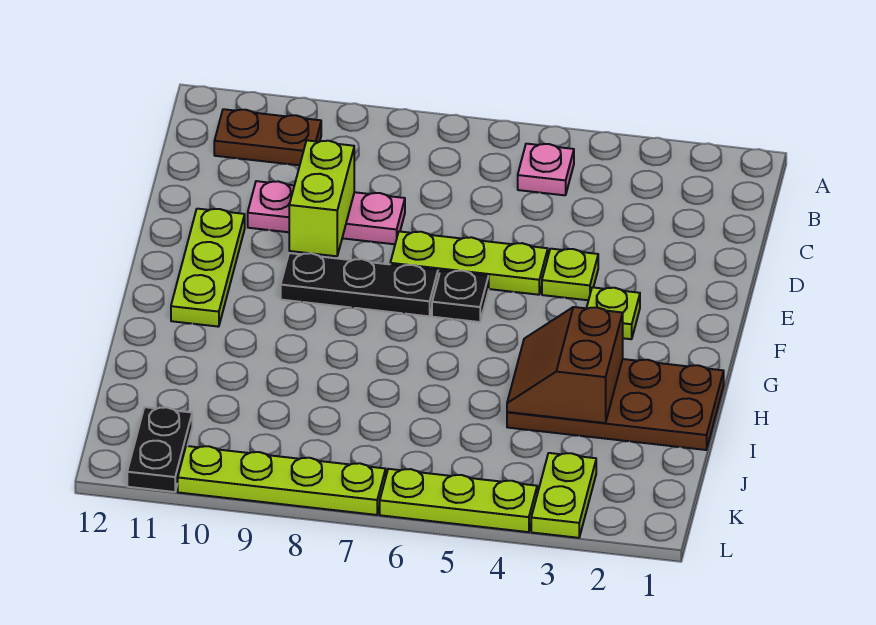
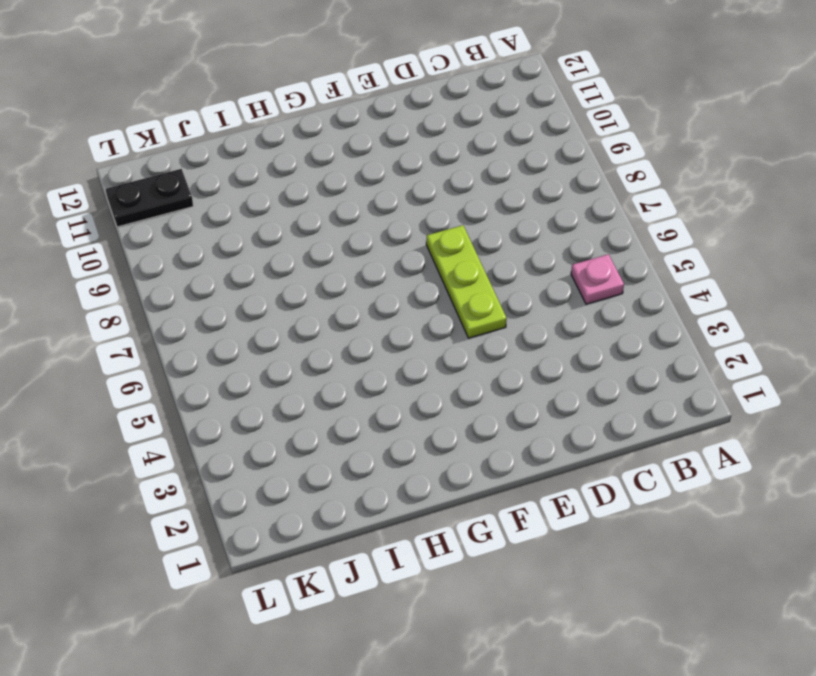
none -> brown plate B10:B11 level 1
none -> pink plate D8:D10 level 1
none -> lime plate E4 level 1

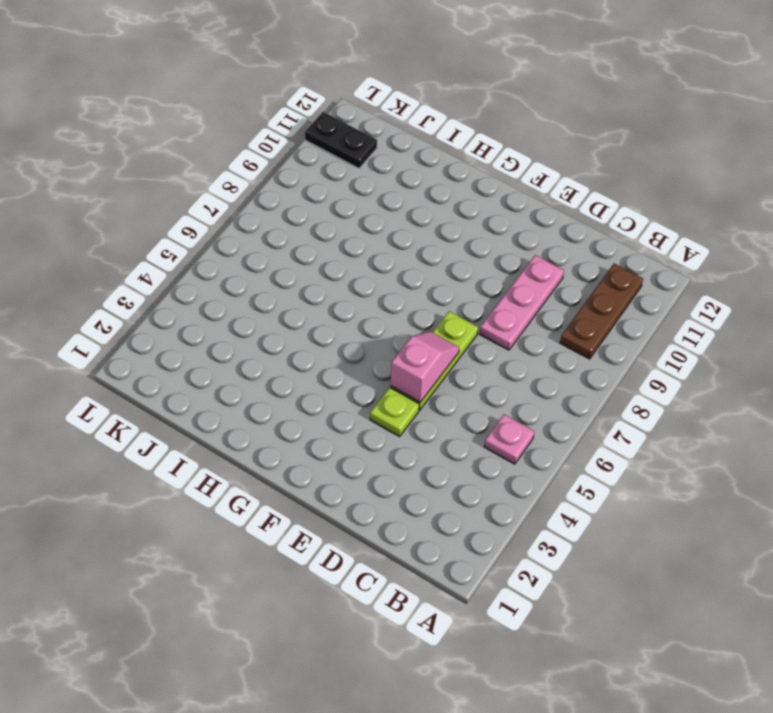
brown plate B9:B11 level 1 -> brown plate B10:B11 level 1
pink slope E5:E6 level 2 top 5 -> none
none -> lime plate E11:G11 level 1
none -> lime plate F3 level 1
none -> black plate F6 level 1

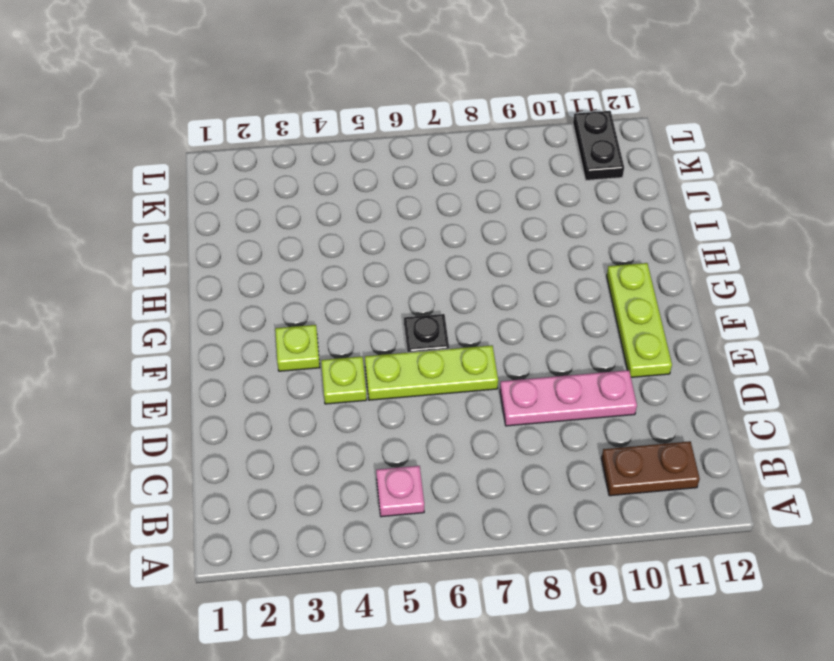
none -> black plate F7:F9 level 1
none -> brown plate H1:I4 level 1
none -> lime plate K3:L3 level 1

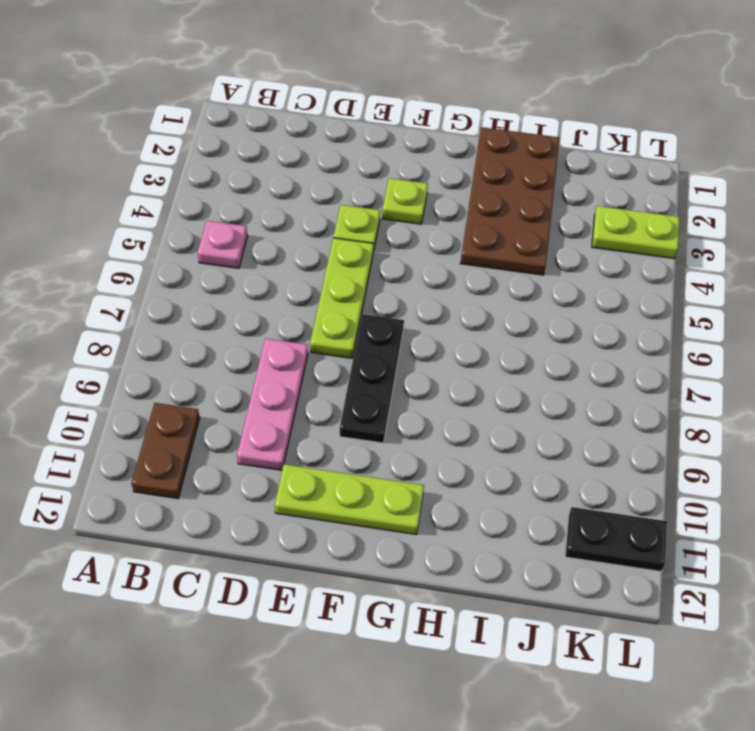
none -> black plate F6 level 1
none -> lime plate L4:L6 level 1
none -> lime plate L7:L10 level 1

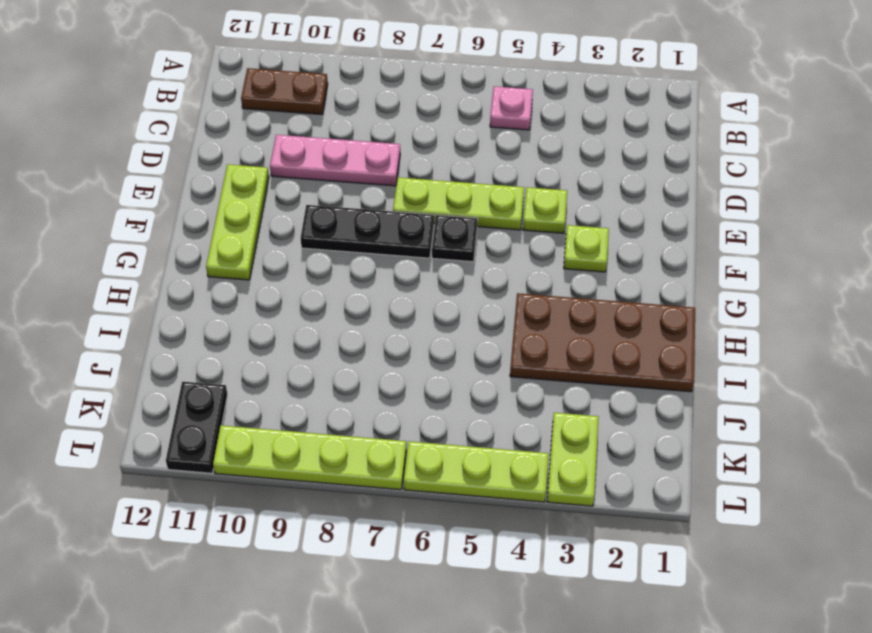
none -> lime brick D9:E9 level 2
none -> brown slope H3:I4 level 2 top 3

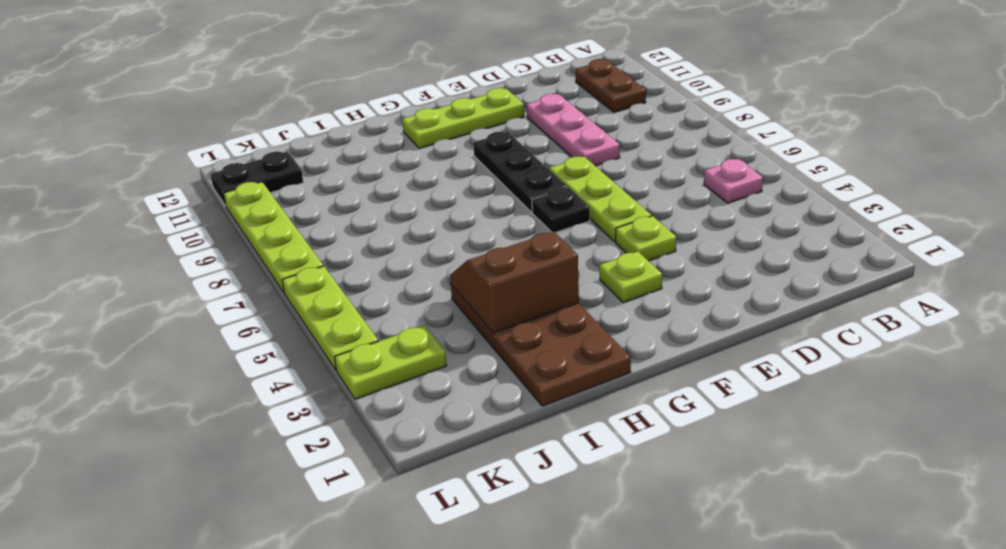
none -> lime brick D9:E9 level 2

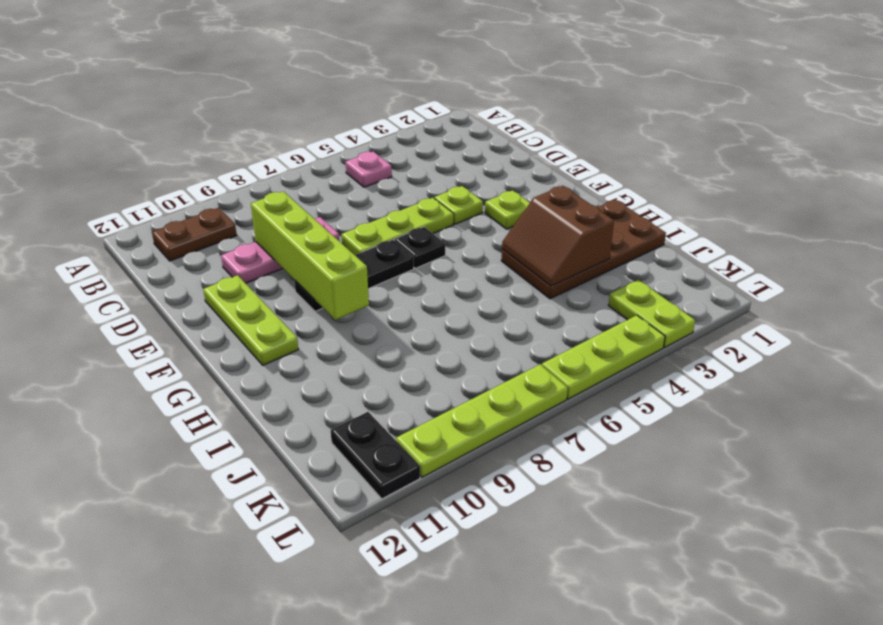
lime brick D9:G9 level 2 -> lime brick D9:E9 level 2

